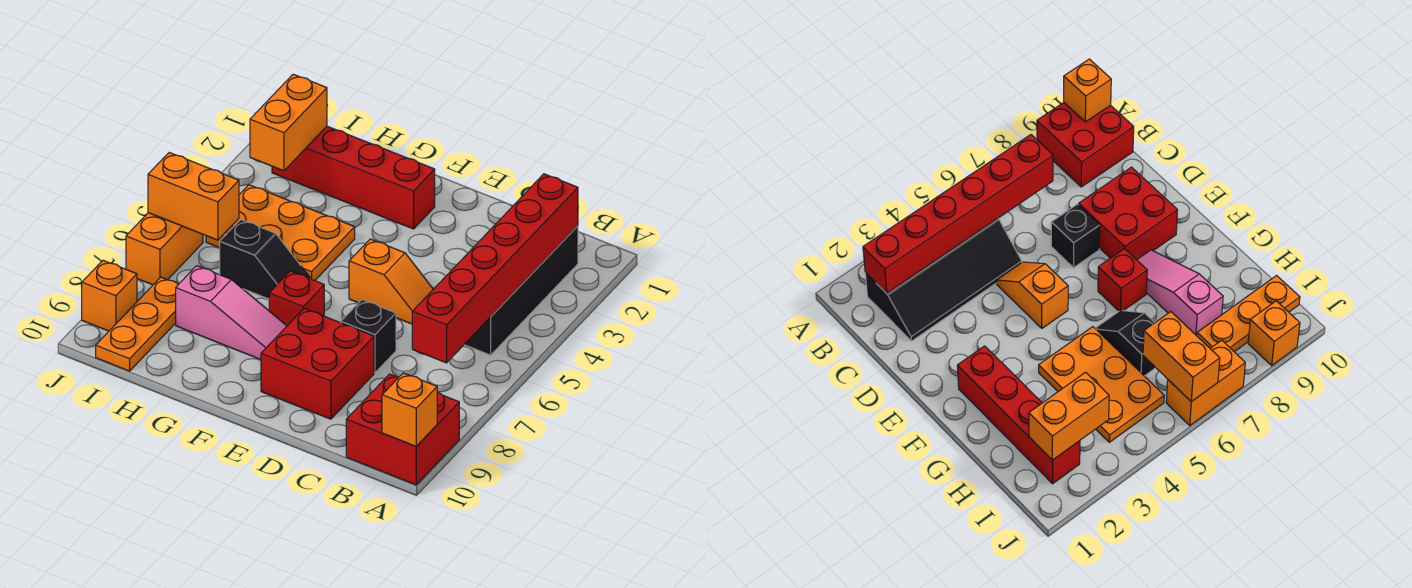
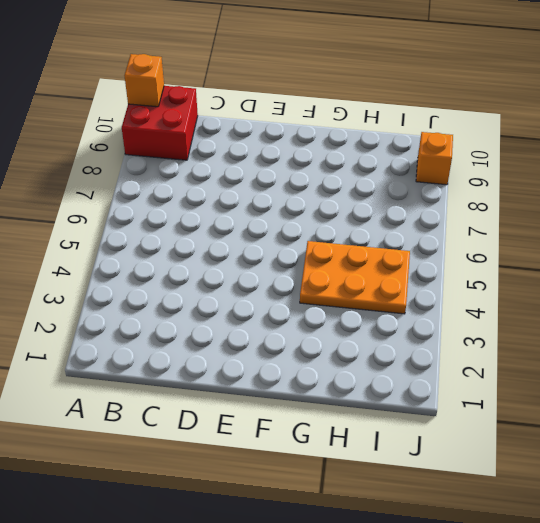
none -> black slope B2:C5 level 1 top B
none -> orange slope D5:E5 level 1 top E
none -> black brick D7 level 1

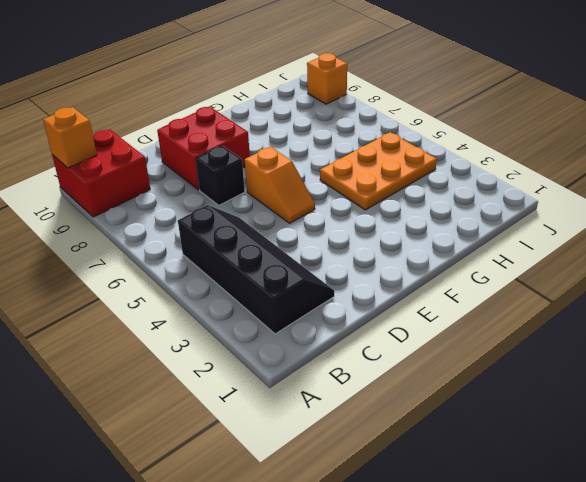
orange slope E5:E6 level 1 top 6 -> orange slope D5:E5 level 1 top E
none -> red brick F2:I2 level 1
none -> red brick F7 level 1
none -> pink slope F8:H8 level 1 top H

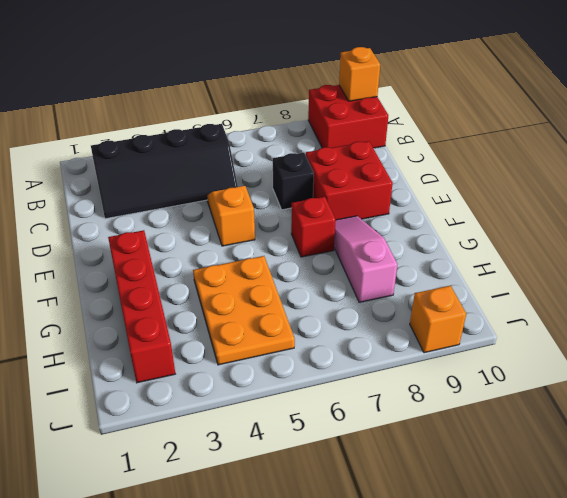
none -> black slope G6:H6 level 1 top H
none -> orange plate I8:I10 level 1
none -> orange brick J6:J7 level 1

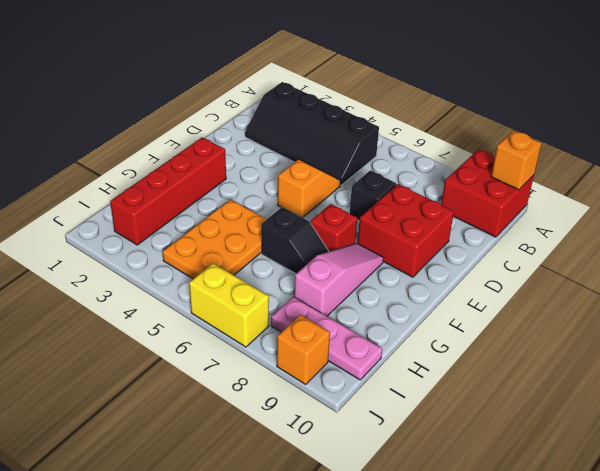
black slope G6:G7 level 1 top 6 -> black slope G6:H6 level 1 top H
pink plate I8:I10 level 1 -> orange plate I8:I10 level 1
yellow brick J6:J7 level 1 -> orange brick J6:J7 level 1
none -> red brick B2:B7 level 2
none -> orange brick I2:I3 level 2
none -> orange brick I6:J6 level 2

